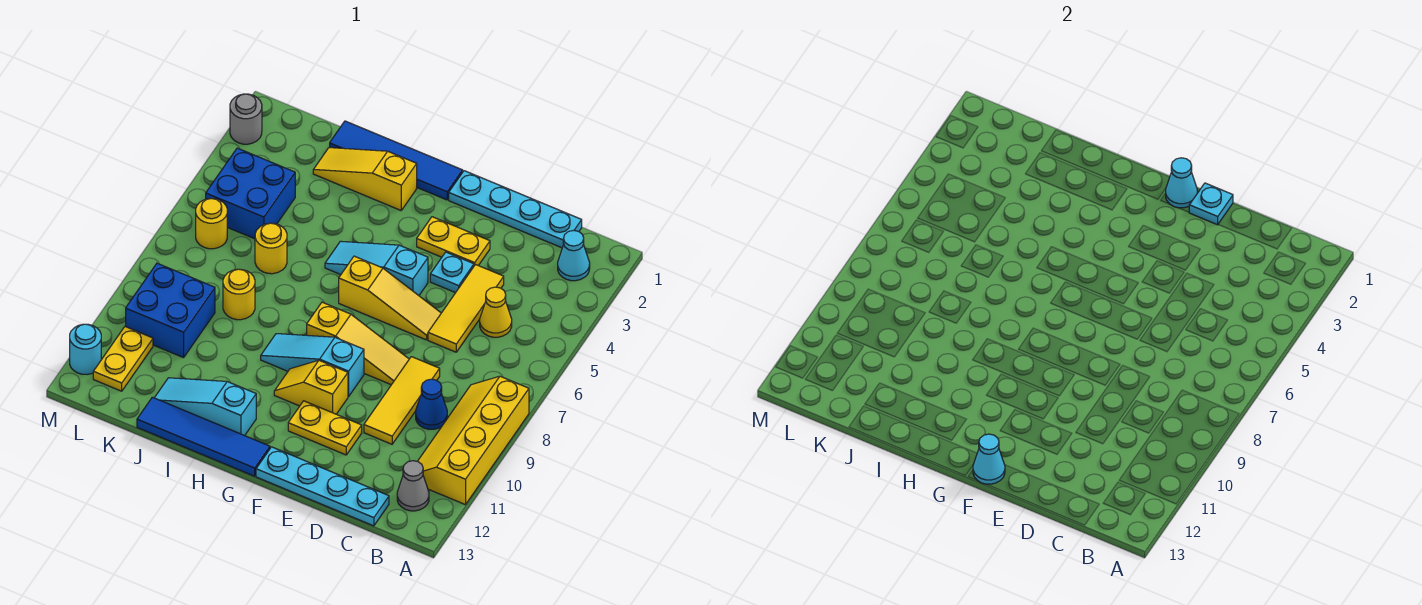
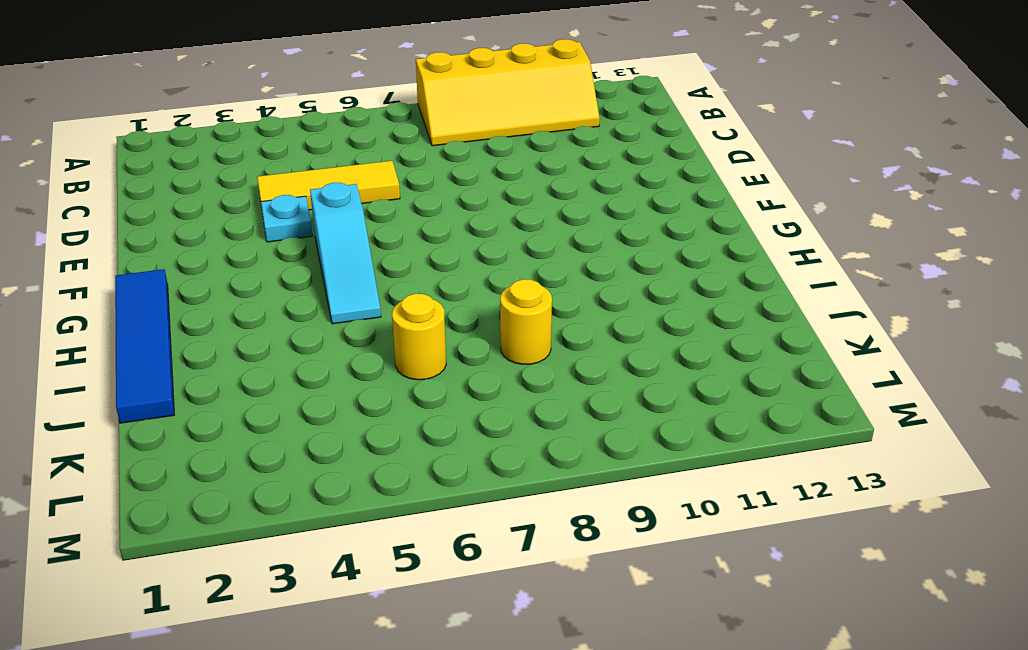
none -> cyan cone B2 level 1
none -> grey cone B12 level 1
none -> cyan plate C1:F1 level 1
none -> yellow cone C5 level 1

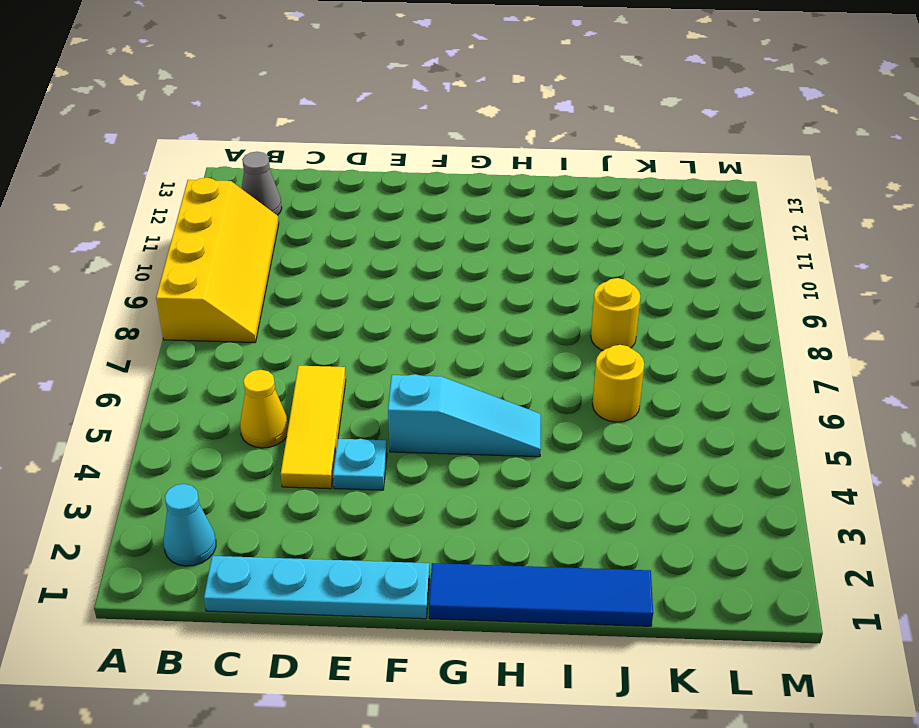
none -> blue cone C9 level 1
none -> cyan plate C13:F13 level 1
none -> yellow tile D8:D10 level 1
none -> yellow plate E3:F3 level 1

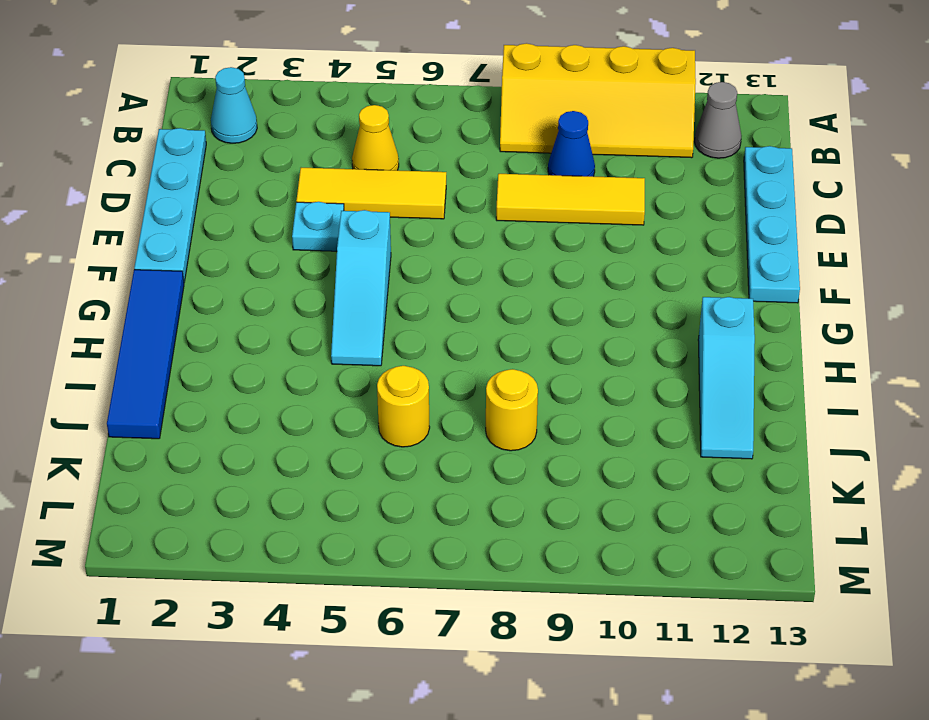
none -> yellow plate E3:F3 level 1
none -> yellow slope E6:G6 level 1 top G
none -> yellow slope E8:G8 level 1 top G
none -> yellow plate E11:F11 level 1

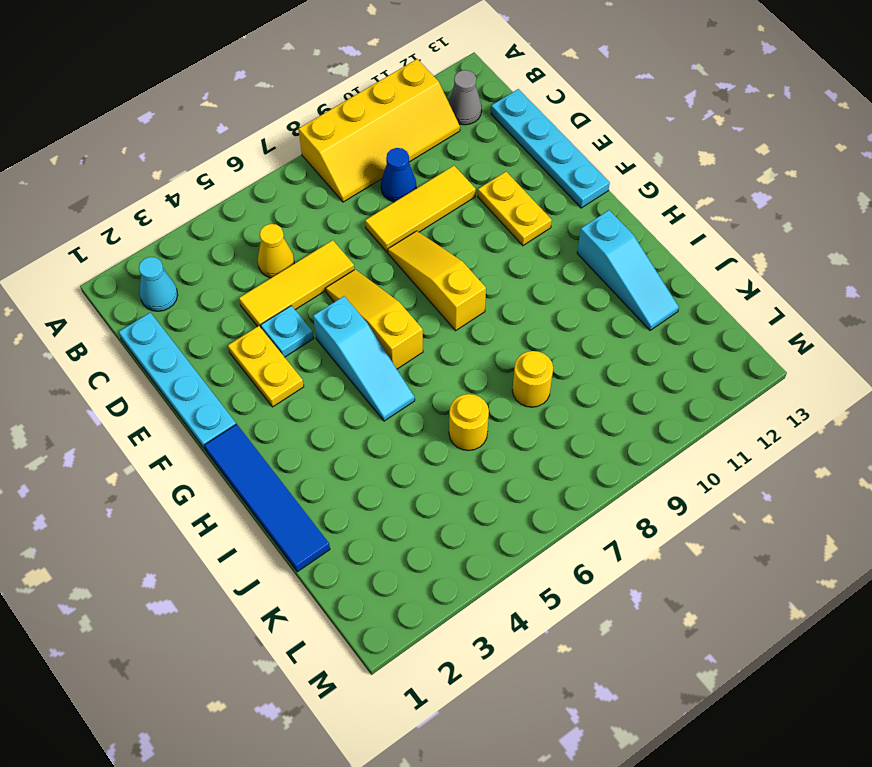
none -> cyan slope F9:H9 level 1 top F
none -> yellow slope F10:G10 level 1 top F
none -> blue tile G13:J13 level 1
none -> yellow slope H2:J2 level 1 top H

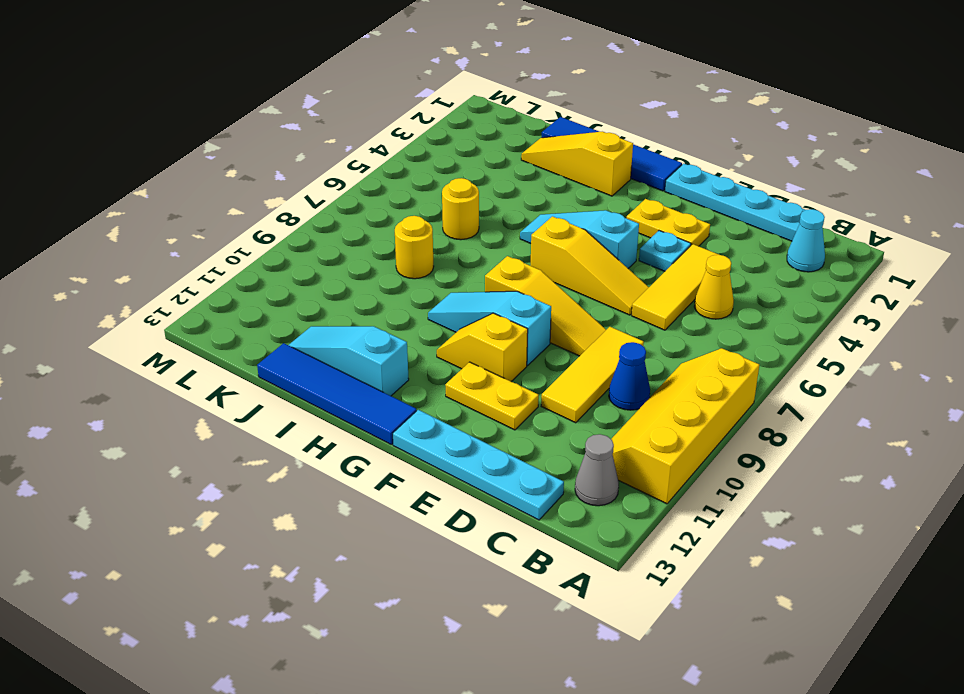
none -> blue brick K4:L5 level 1
none -> blue brick K9:L10 level 1
none -> yellow round brick L6 level 1
none -> yellow plate L11:L12 level 1

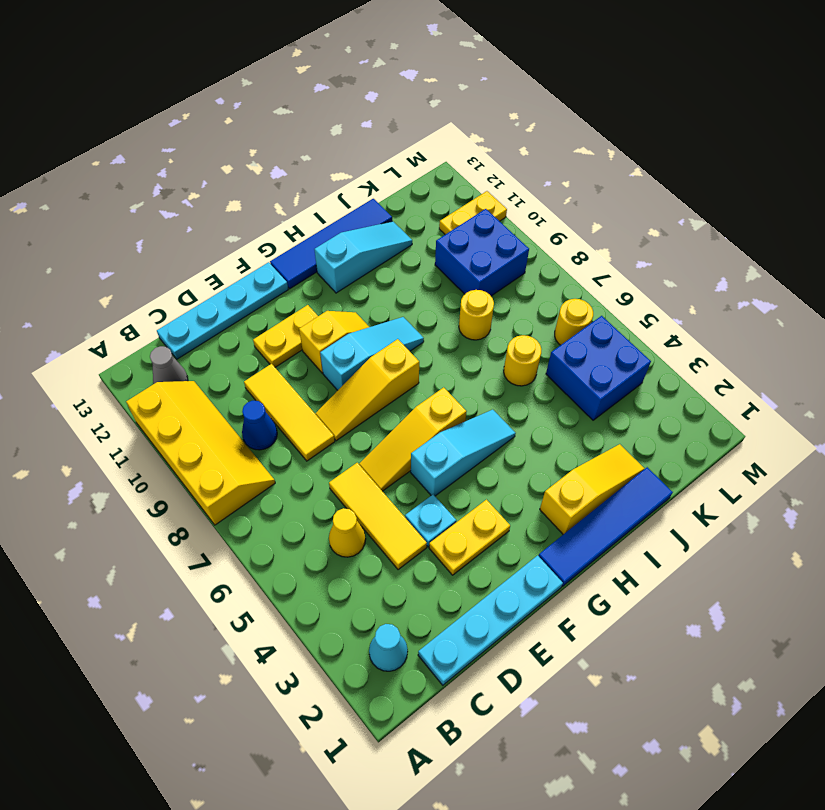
yellow plate L11:M11 level 1 -> yellow plate L11:L12 level 1
none -> grey round brick M2 level 1
none -> cyan round brick M12 level 1
none -> cyan plate E1 level 2
none -> cyan cone F1 level 2

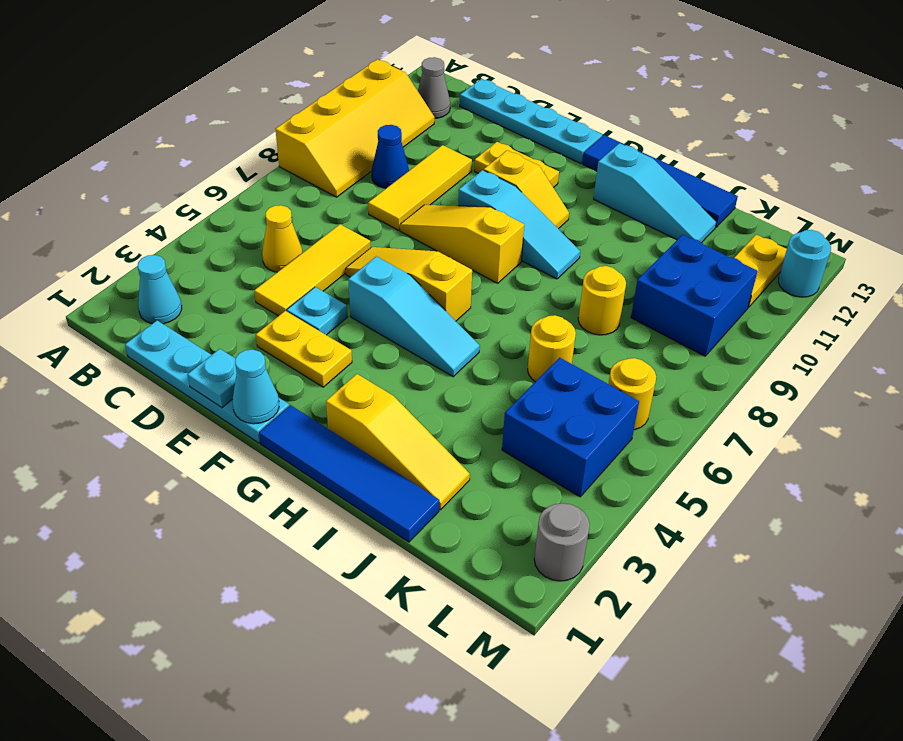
none -> cyan cone F13 level 2

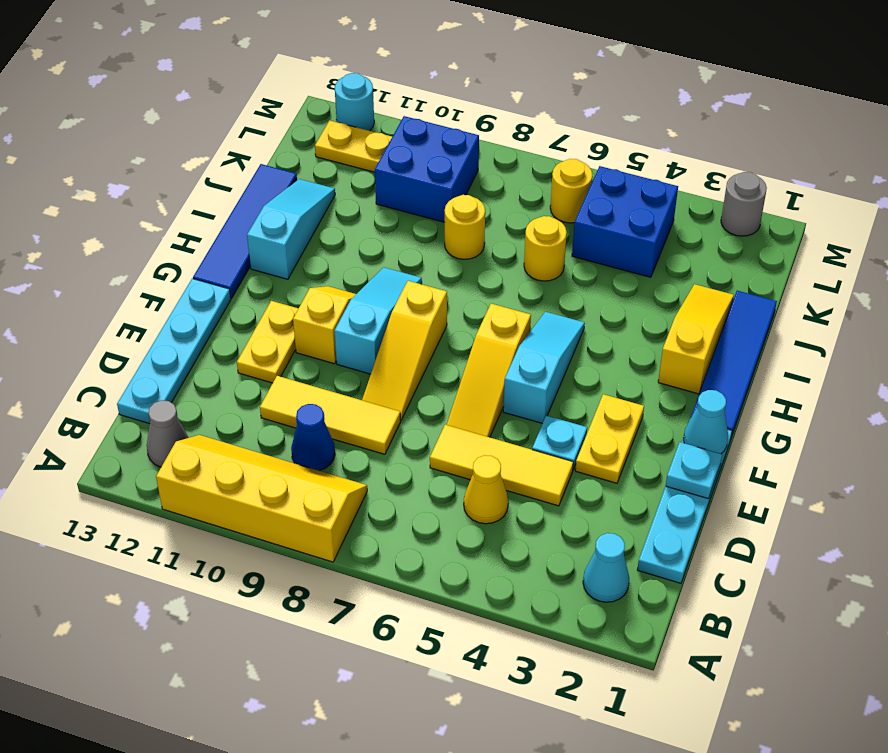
none -> cyan cone F13 level 2

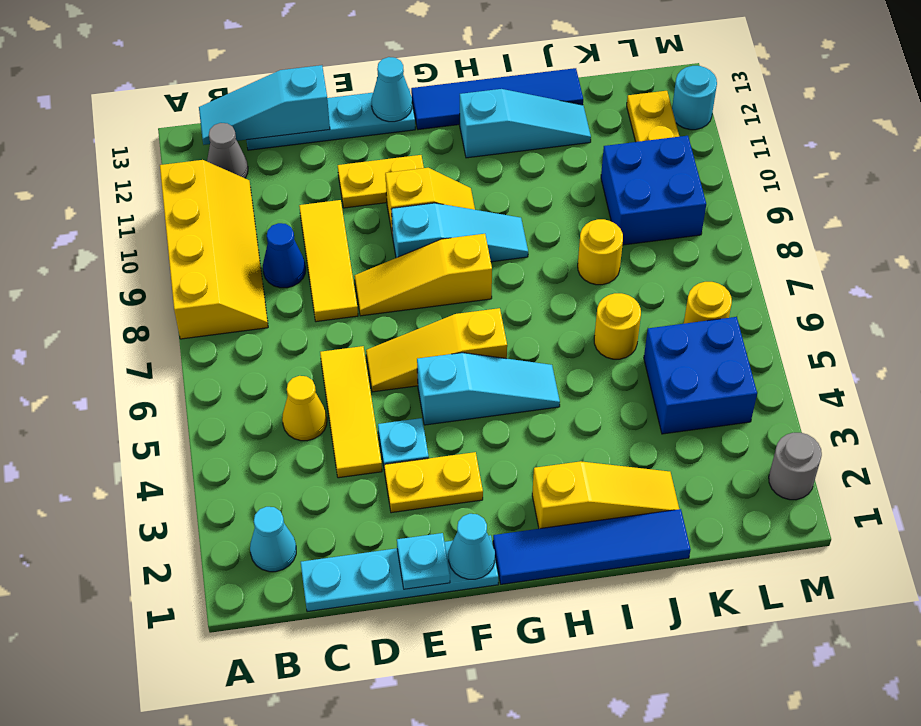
cyan slope B13:D13 level 2 top D -> none

